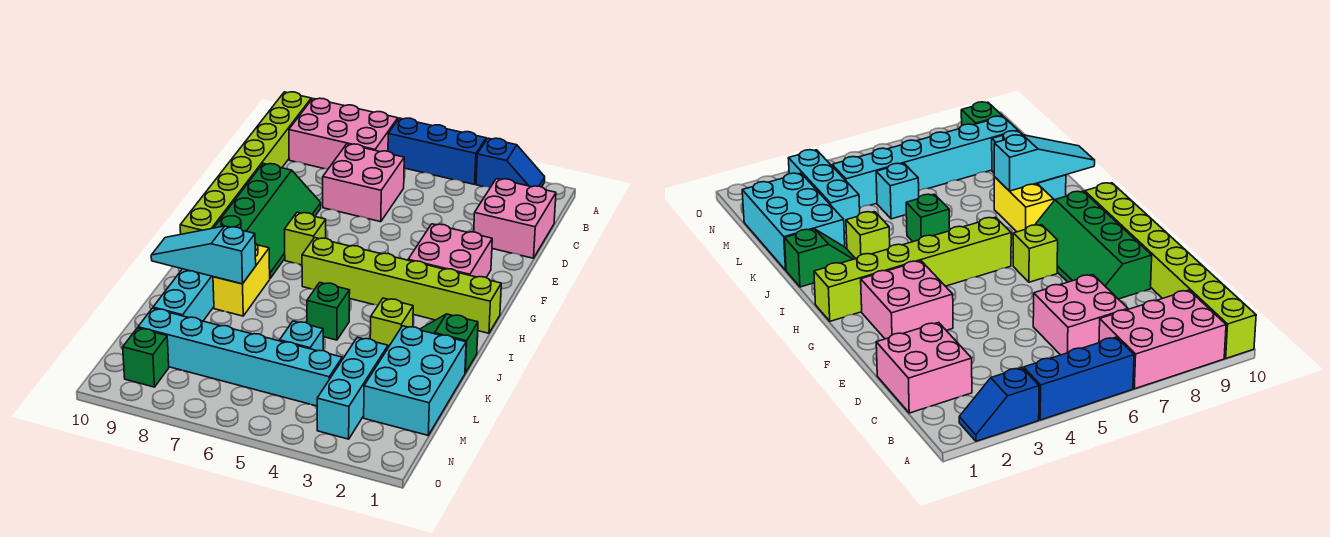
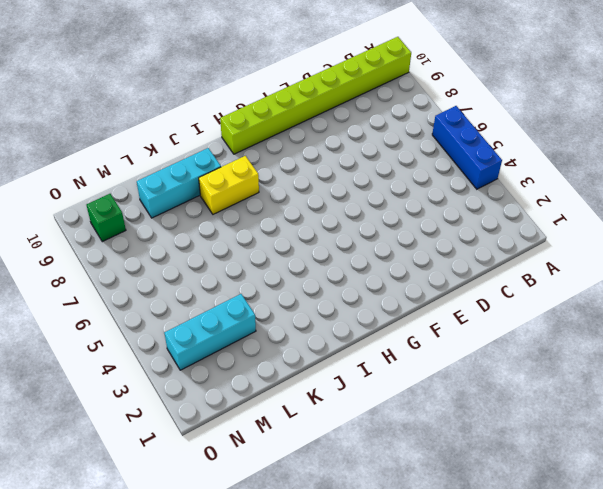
none -> blue slope A2:A3 level 1 top 3
none -> pink brick A7:B9 level 1
none -> pink brick C1:D2 level 1

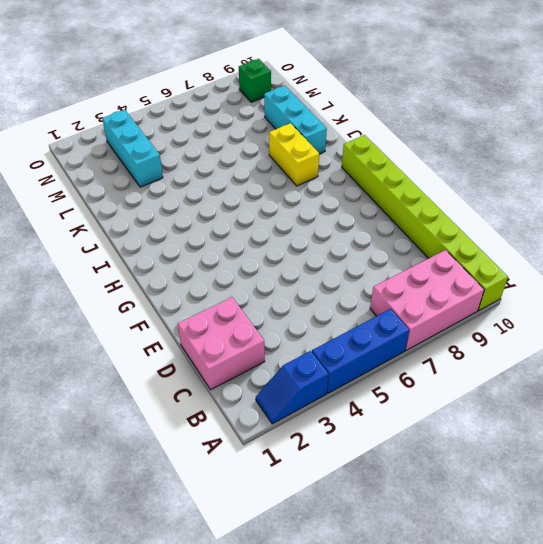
none -> pink brick C6:D7 level 1
none -> green slope E8:H9 level 1 top 9
none -> pink brick F2:G3 level 1

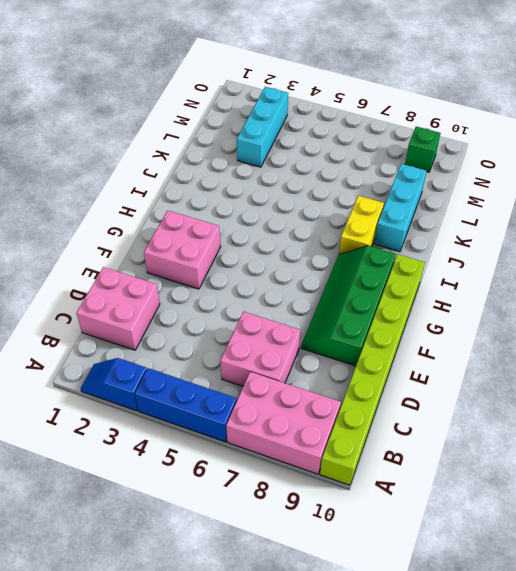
none -> lime brick G7 level 1
none -> lime brick H1:H6 level 1
none -> green slope J1:J2 level 1 top 1

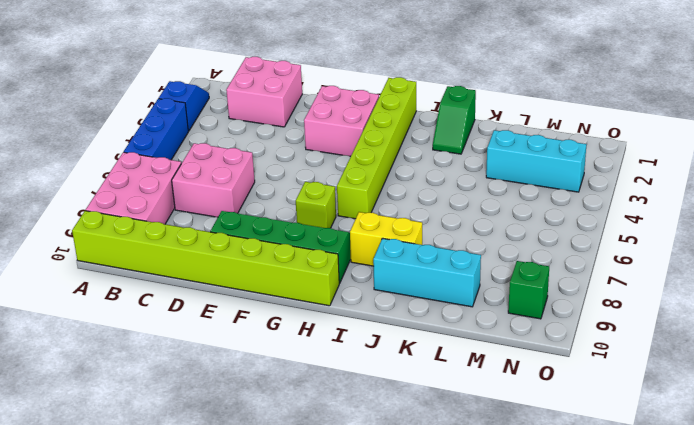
none -> lime brick J3 level 1
none -> green brick J5 level 1
none -> cyan brick K1:M2 level 1

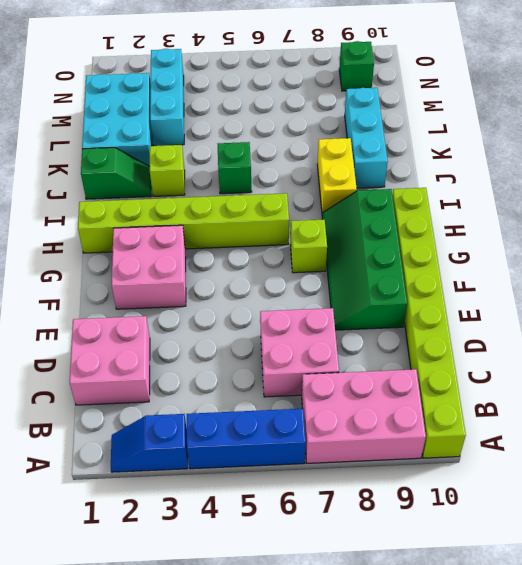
none -> cyan brick L5 level 1
none -> cyan brick M4:M9 level 1
none -> cyan slope J8:J10 level 2 top 8

